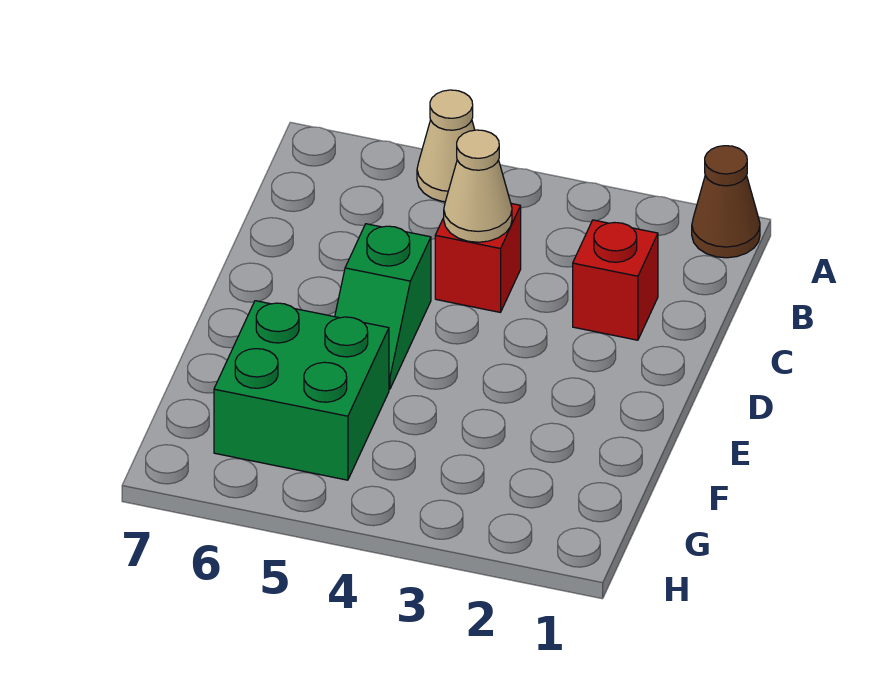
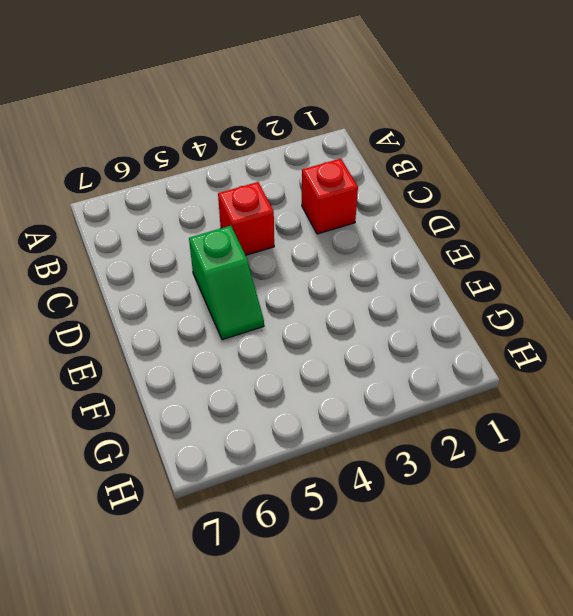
none -> brown cone A1 level 1
none -> tan cone A5 level 1

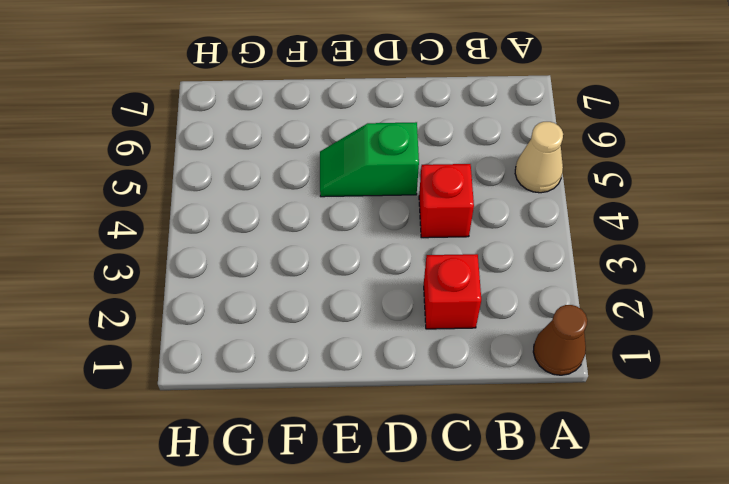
none -> green brick F5:G6 level 1
none -> tan cone C4 level 2

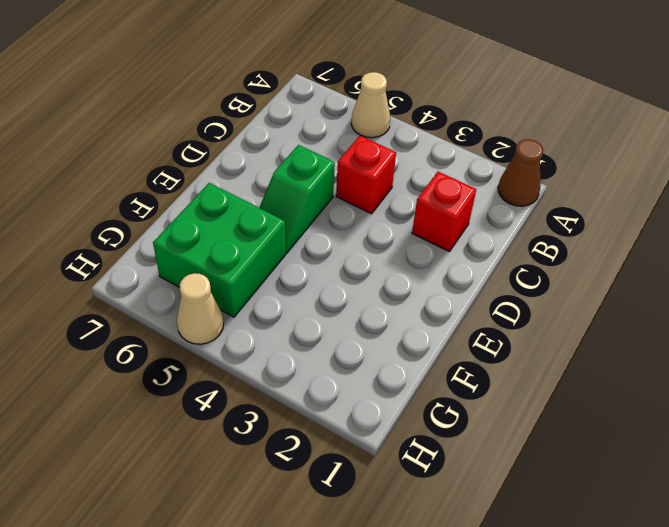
tan cone H5 level 1 -> tan cone C4 level 2

